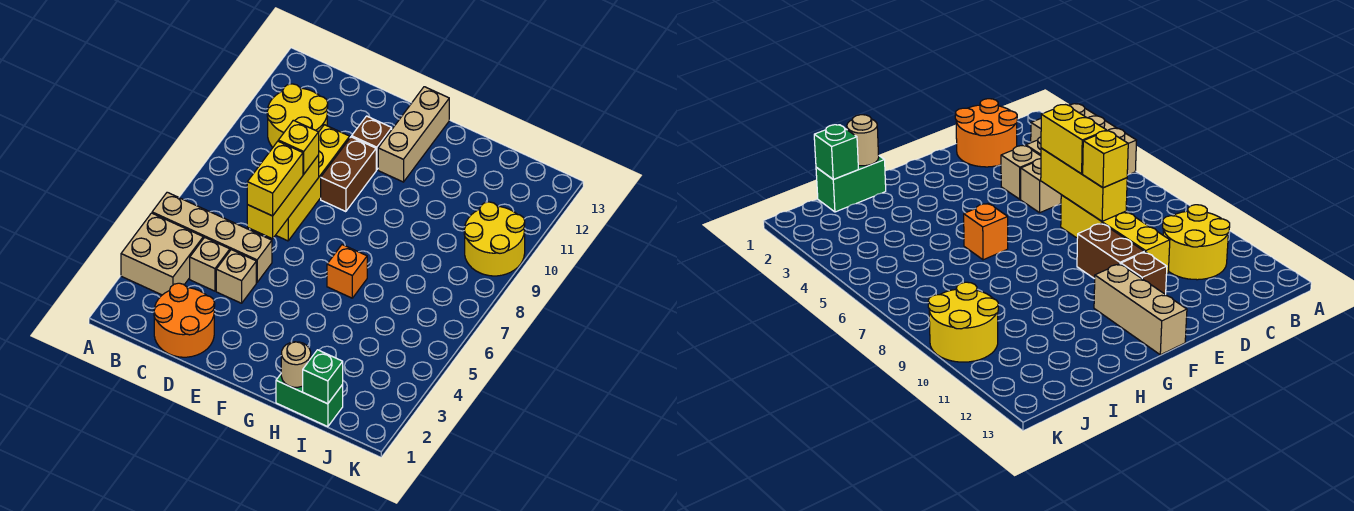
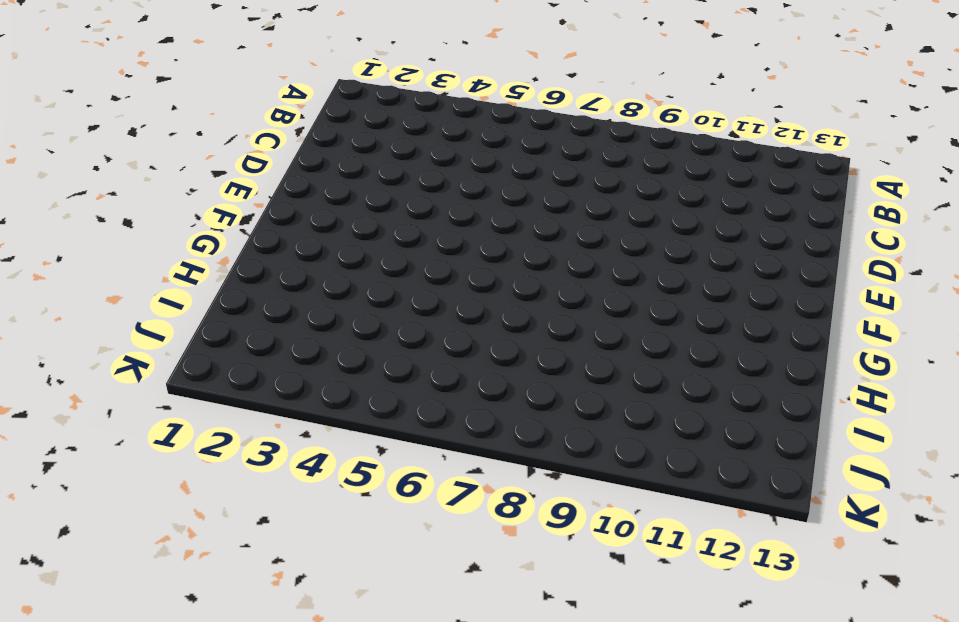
none -> tan brick A3:B4 level 1
none -> tan brick A5:D5 level 1
none -> yellow round brick B10:C11 level 1

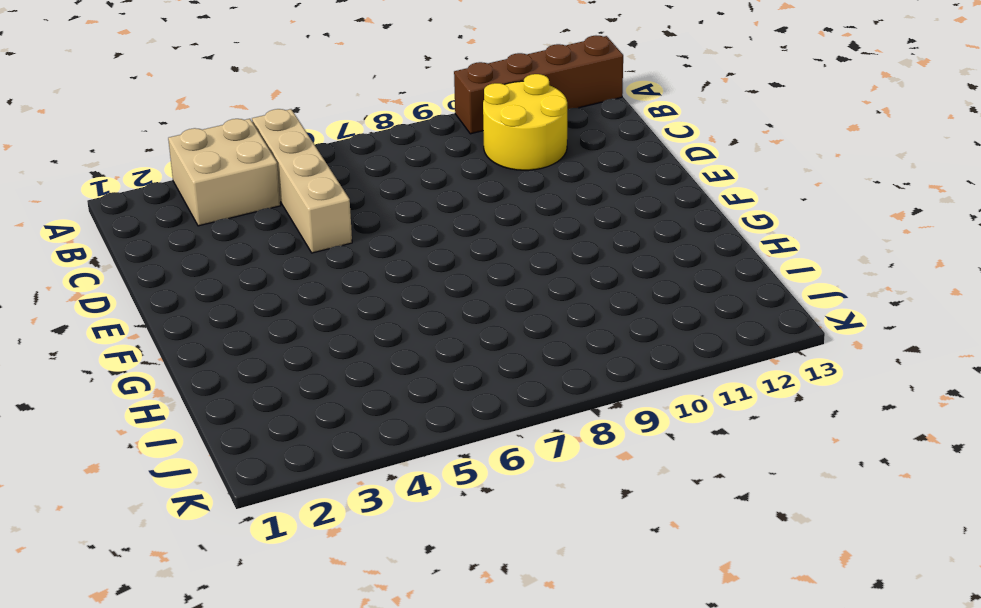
brown brick A10:A13 level 1 -> none
none -> orange round brick C1:D2 level 1
none -> tan brick C4 level 1
none -> tan brick D4 level 1

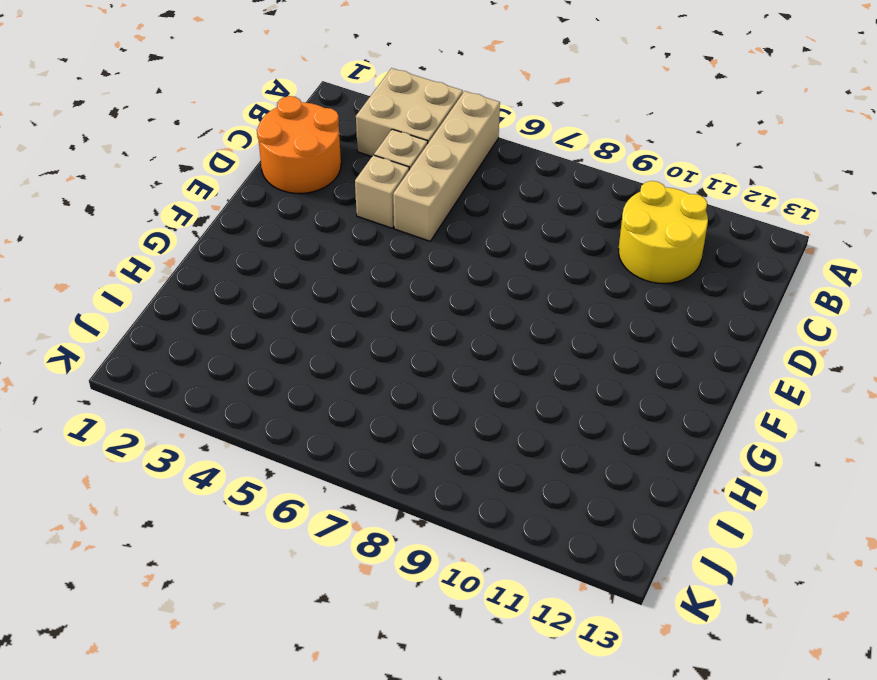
none -> yellow brick D7:D10 level 1
none -> brown brick E9:E10 level 1
none -> brown brick E11 level 1

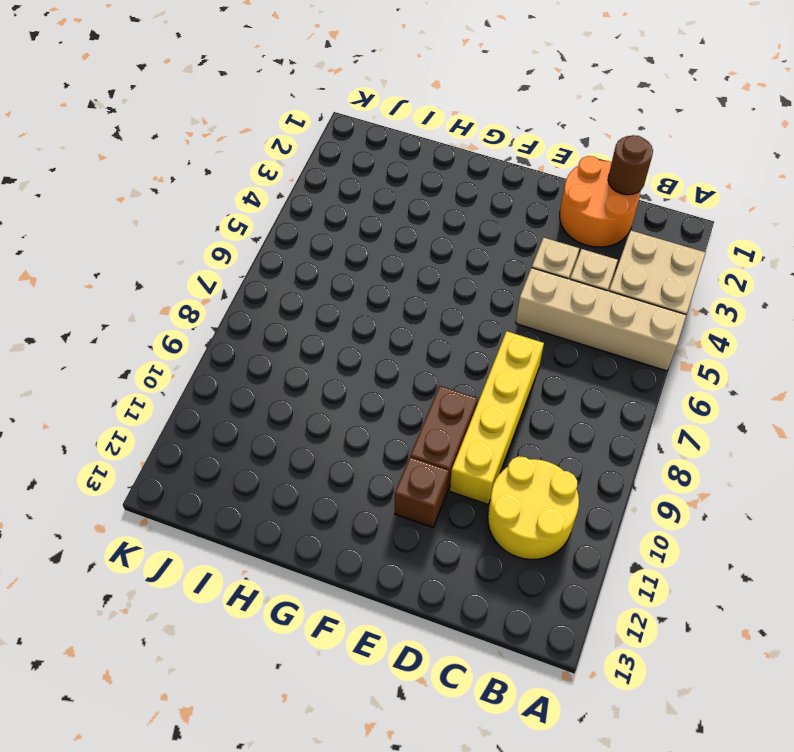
brown round brick C1 level 2 -> none
none -> tan brick F11:F13 level 1
none -> orange brick G6 level 1
none -> green brick H1:I1 level 1

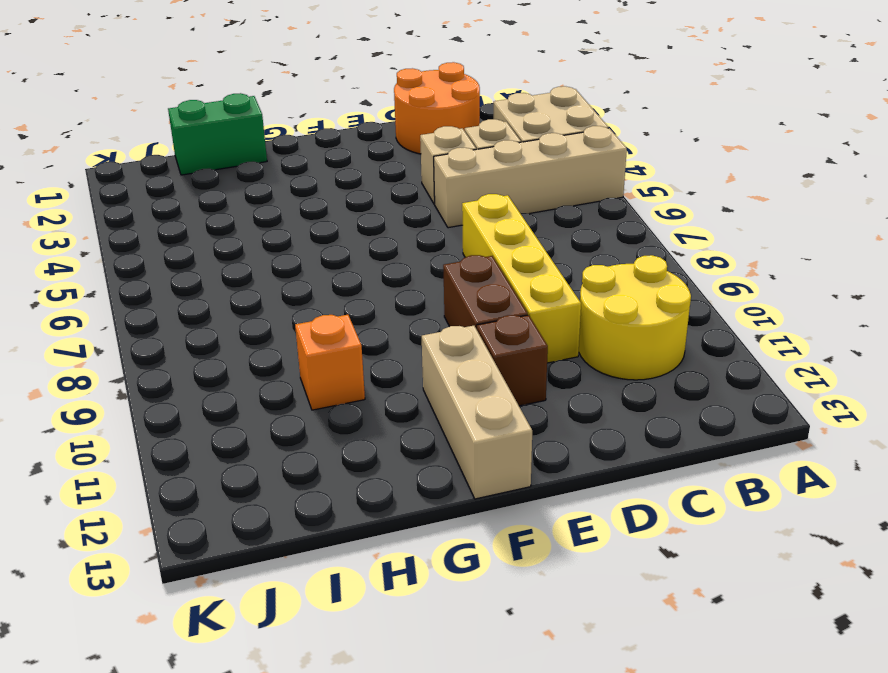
orange brick H10 level 1 -> orange brick G6 level 1
none -> yellow round brick J9:K10 level 1
none -> yellow brick D6:D8 level 2
none -> tan round brick H1 level 2

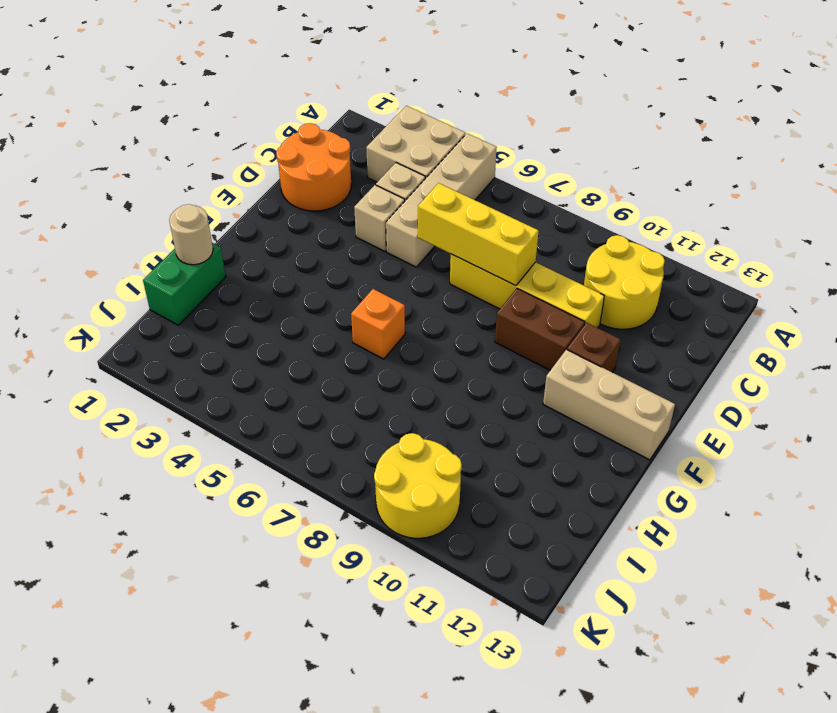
none -> green brick I1 level 2
none -> yellow brick D6:D7 level 3
none -> yellow brick D8 level 3

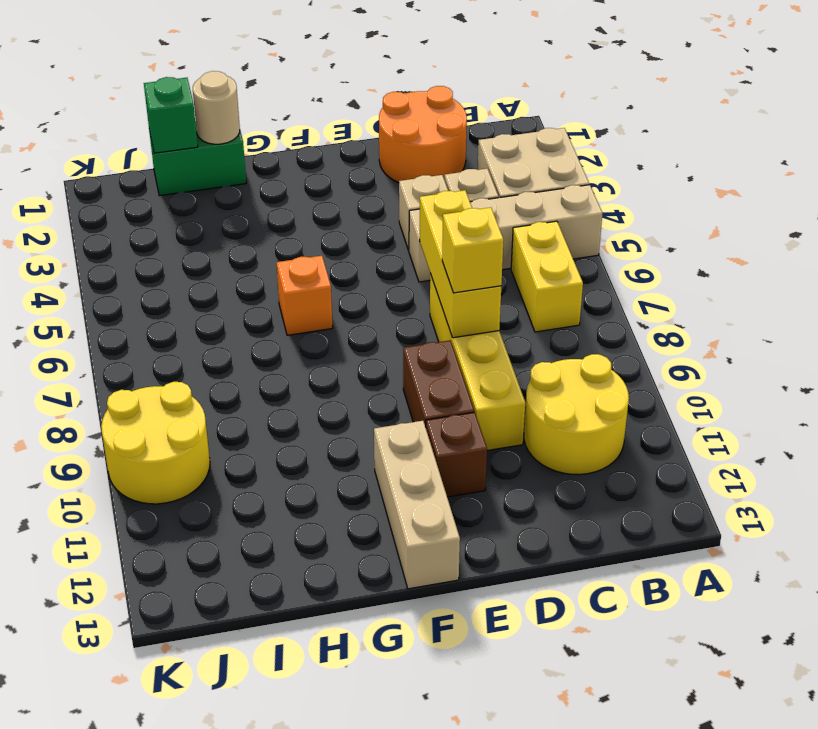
yellow brick B6:B7 level 1 -> yellow brick D6:D7 level 3

